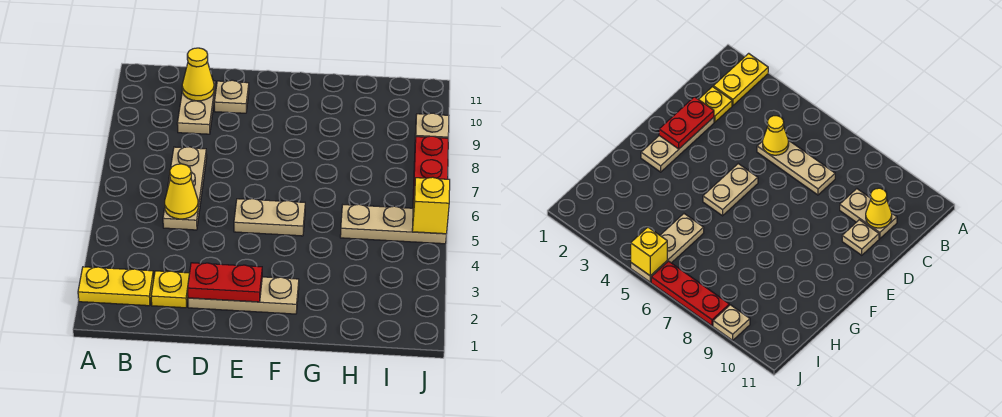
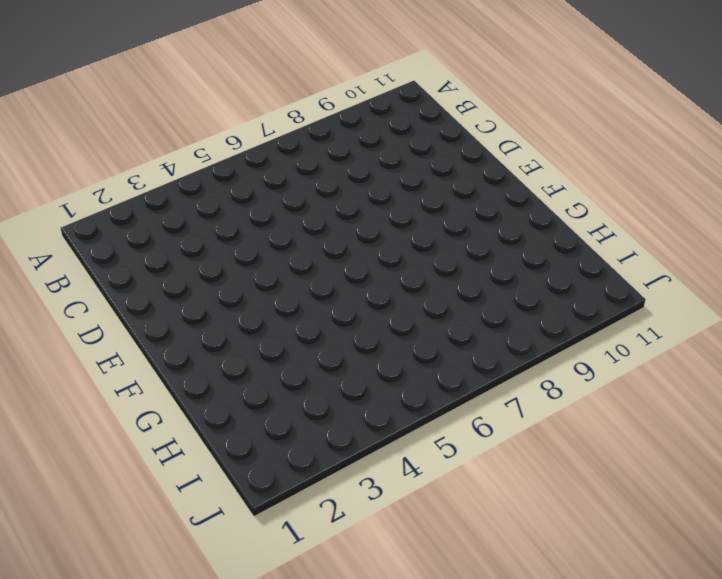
none -> yellow plate A2:B2 level 1
none -> yellow plate C2 level 1
none -> tan plate C5:C7 level 1

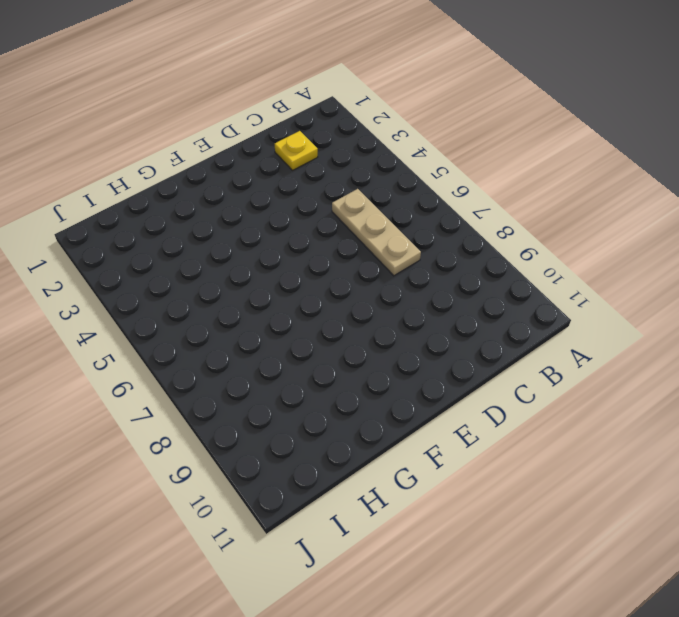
none -> yellow plate A2:B2 level 1
none -> tan plate C9:C10 level 1
none -> tan plate D2:F2 level 1

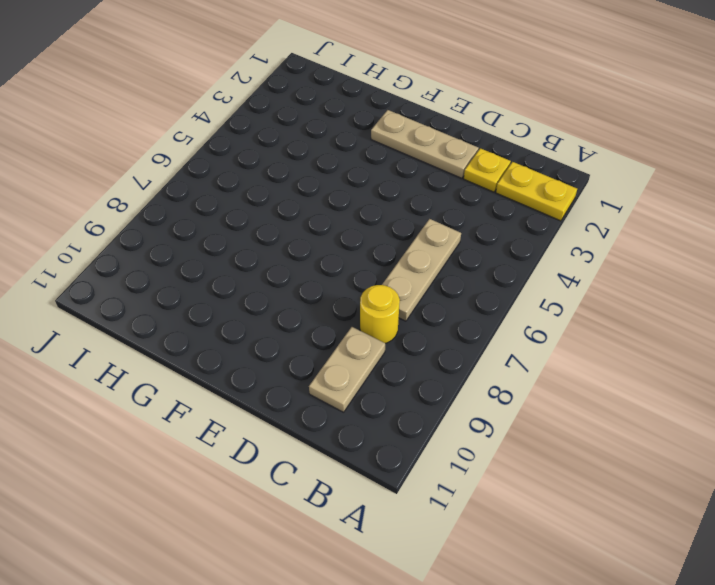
yellow round brick C8 level 1 -> none
none -> tan plate D10 level 1
none -> tan plate E5:F5 level 1
none -> tan plate H5:J5 level 1

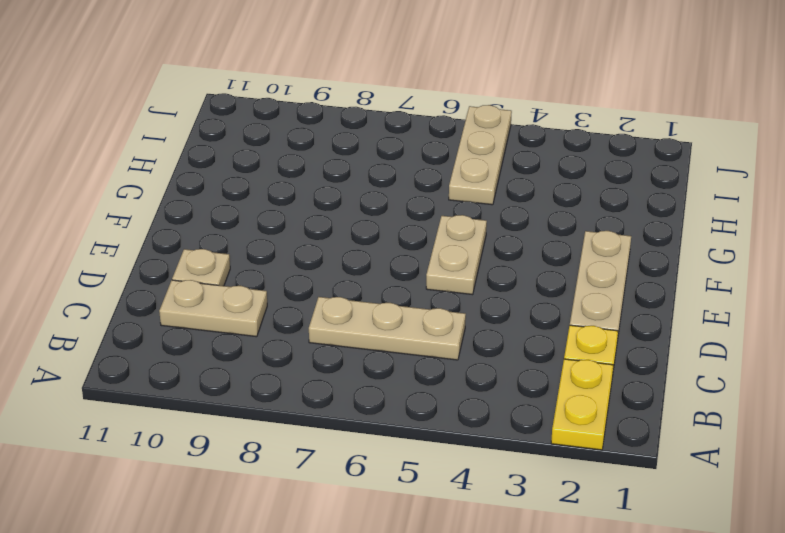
none -> red plate J6:J8 level 1
none -> tan plate J9 level 1
none -> yellow cone C5 level 2

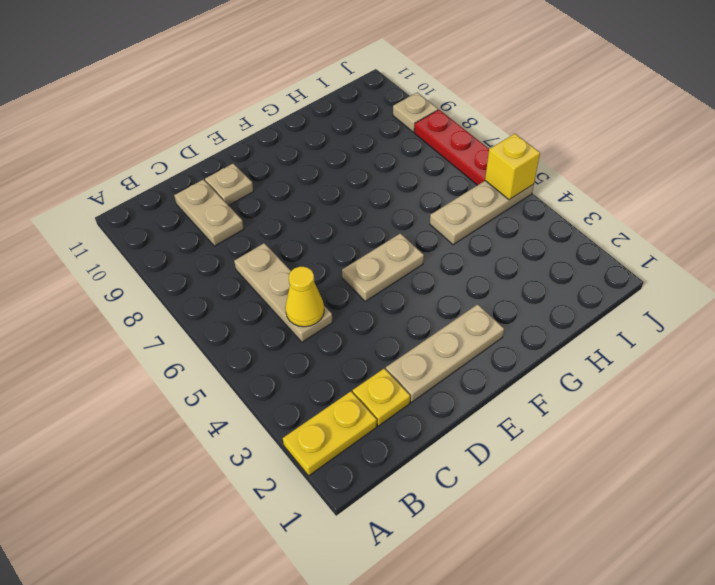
none -> yellow cone C10 level 2
none -> red plate D2:E2 level 2

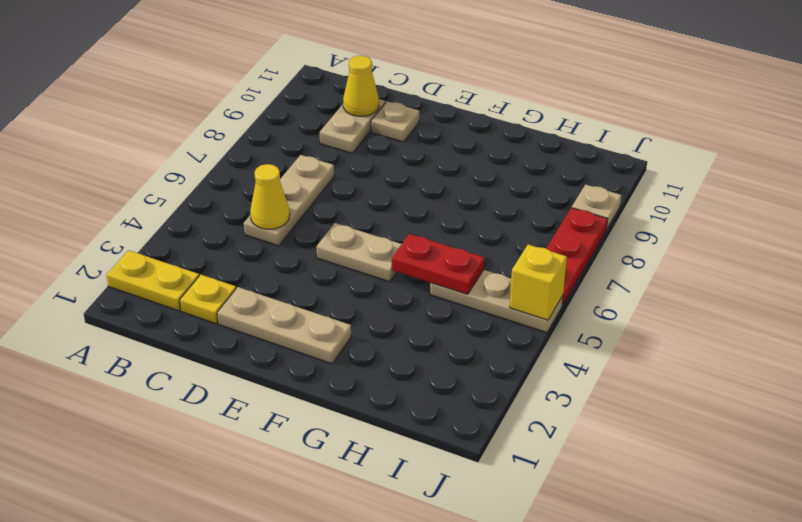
red plate G5:H5 level 2 -> red plate D2:E2 level 2

